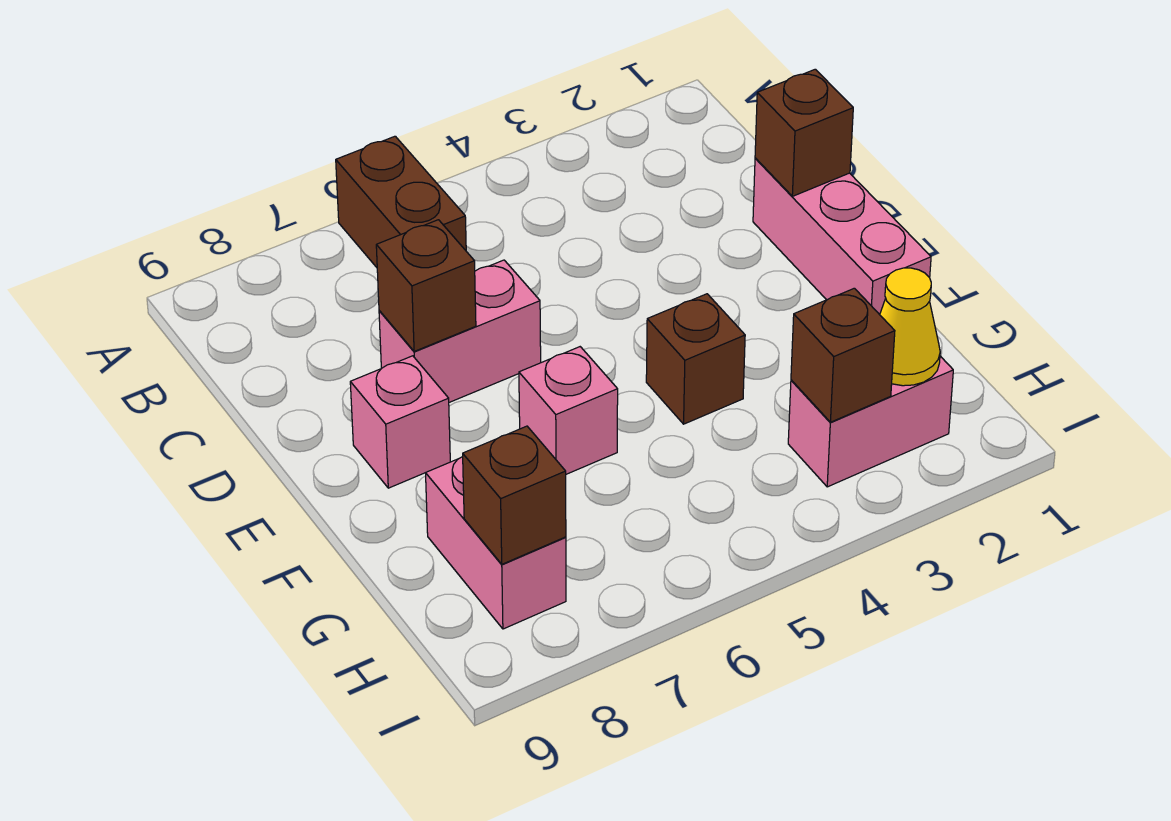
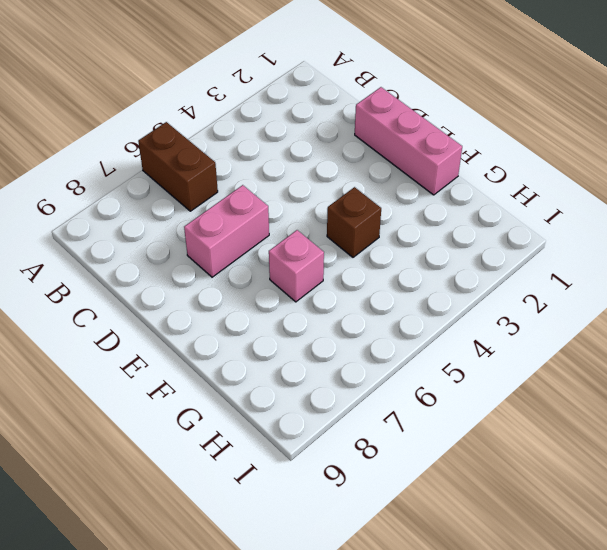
none -> pink brick E8 level 1
none -> pink brick G8:H8 level 1
none -> pink brick H2:H3 level 1

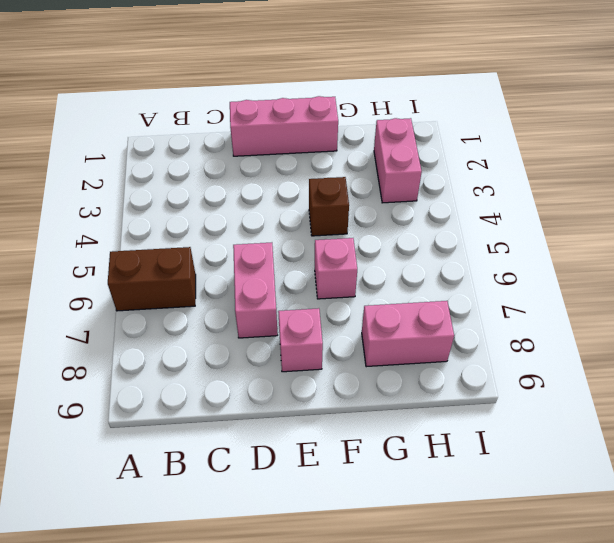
none -> brown brick D1 level 2
none -> brown brick D7 level 2
none -> yellow cone H2 level 2

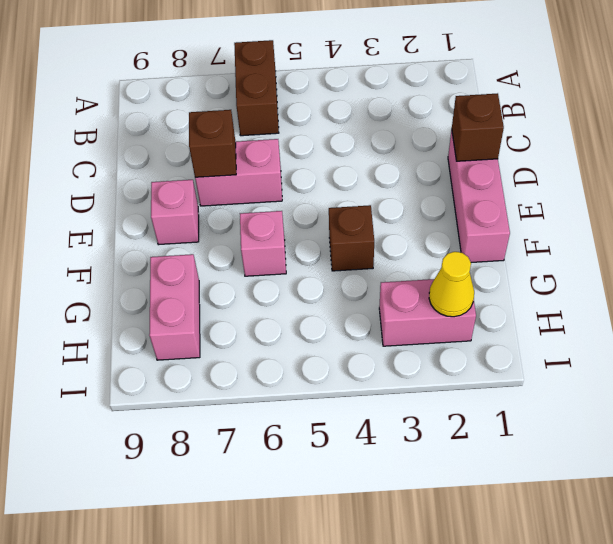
none -> brown brick H3 level 2
none -> brown brick H8 level 2

